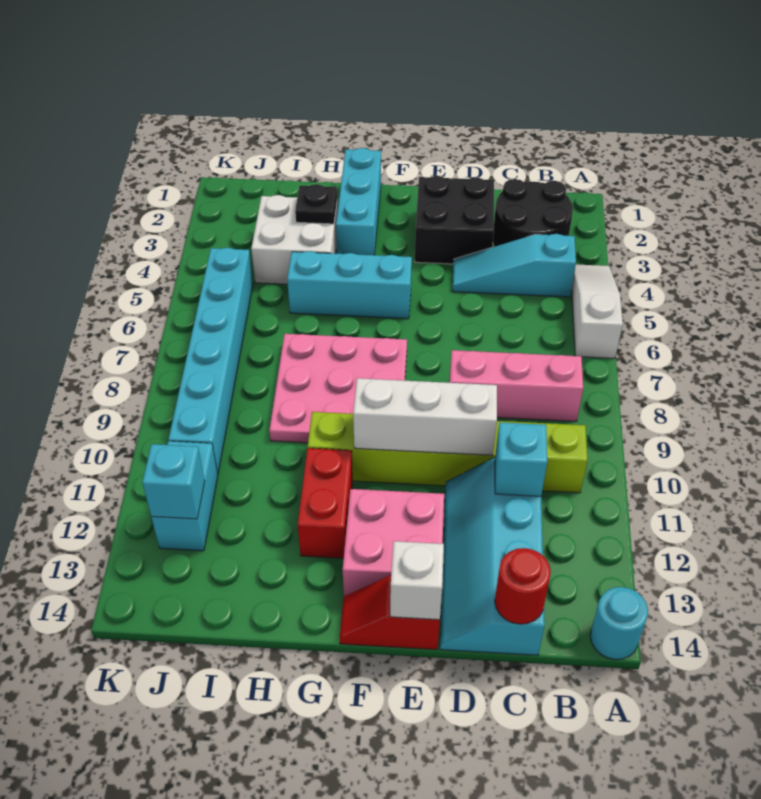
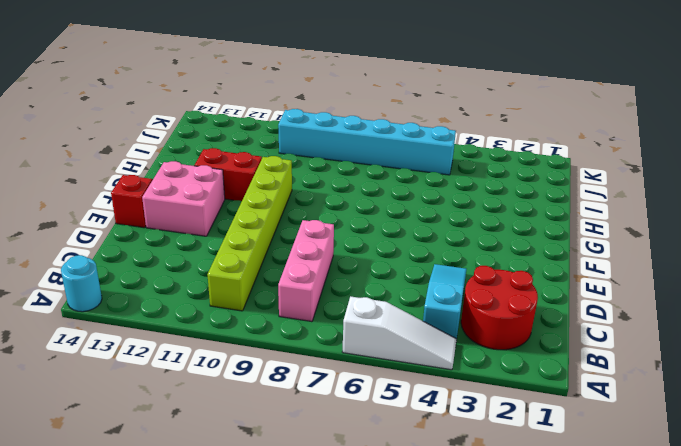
red round brick B2:C3 level 1 -> black round brick B2:C3 level 1
none -> cyan slope C11:D14 level 1 top C
none -> black brick D2:E3 level 1
none -> cyan brick F5:H5 level 1

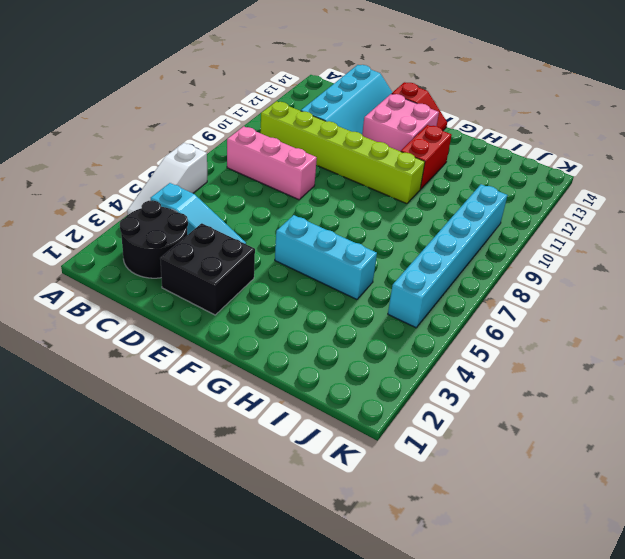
none -> cyan round brick A14 level 1
none -> pink plate F7:H9 level 1
none -> cyan brick G1:G3 level 1

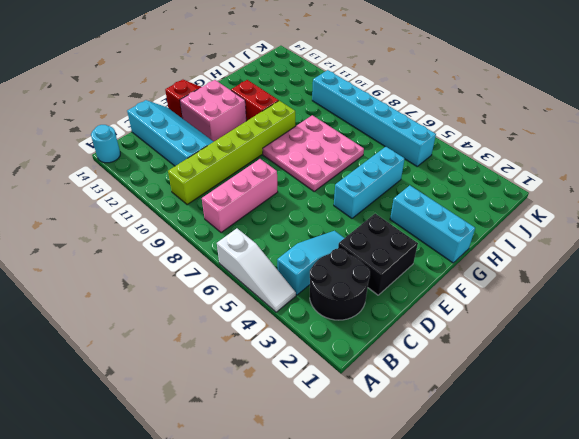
none -> white brick H3:I4 level 1
none -> cyan brick J11:J12 level 1
none -> cyan brick C11 level 2

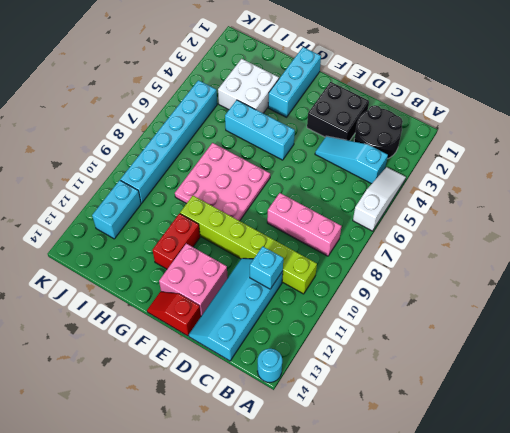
none -> red round brick C14 level 2
none -> white brick D10:F10 level 2
none -> white brick E14 level 2

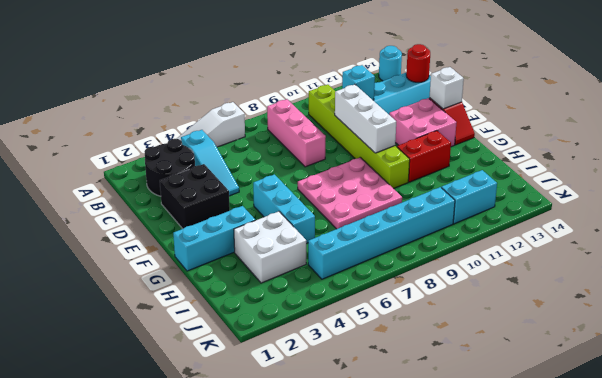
none -> black plate H3 level 2
none -> cyan brick J12 level 2

